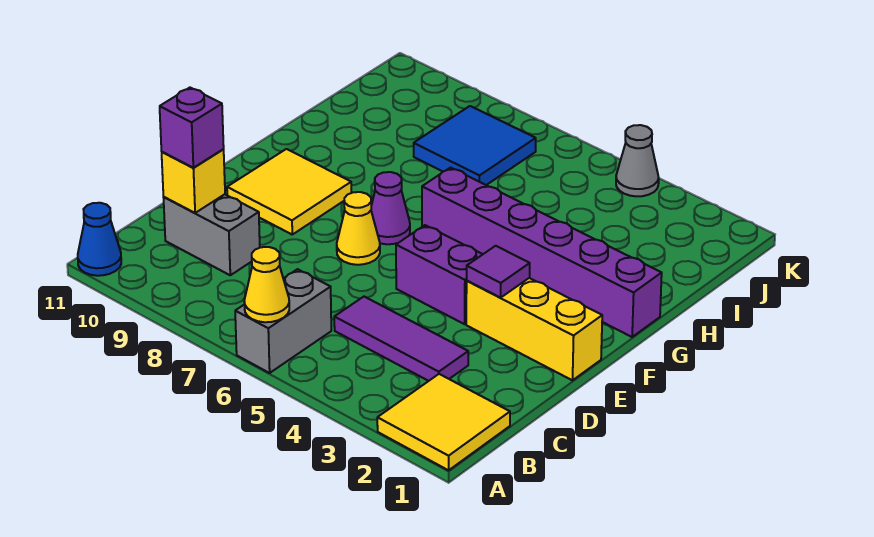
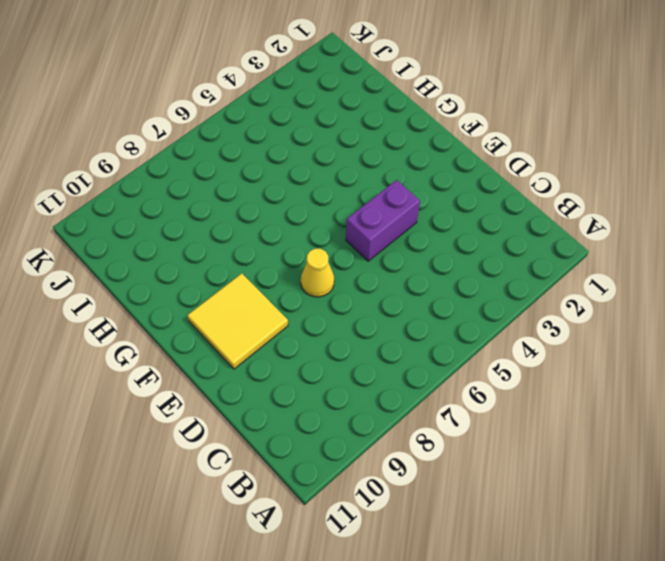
none -> yellow tile A1:B2 level 1
none -> grey brick A6:B6 level 1
none -> blue cone A11 level 1

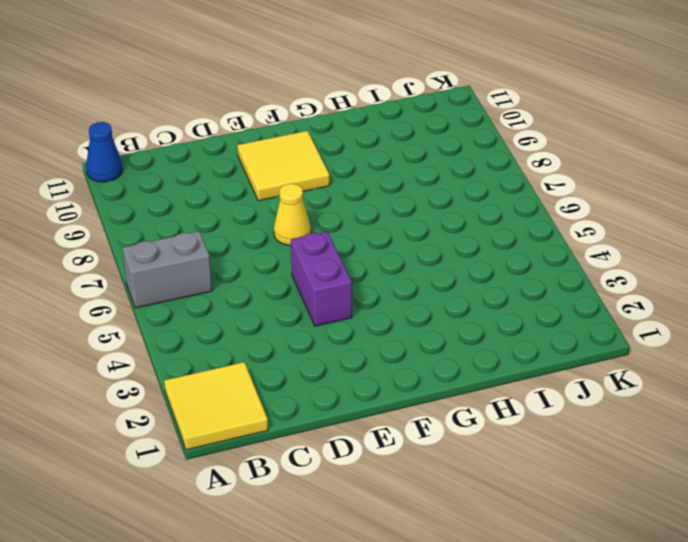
none -> purple tile C3:C5 level 1
none -> grey brick C9:C10 level 1
none -> yellow brick E1:E3 level 1

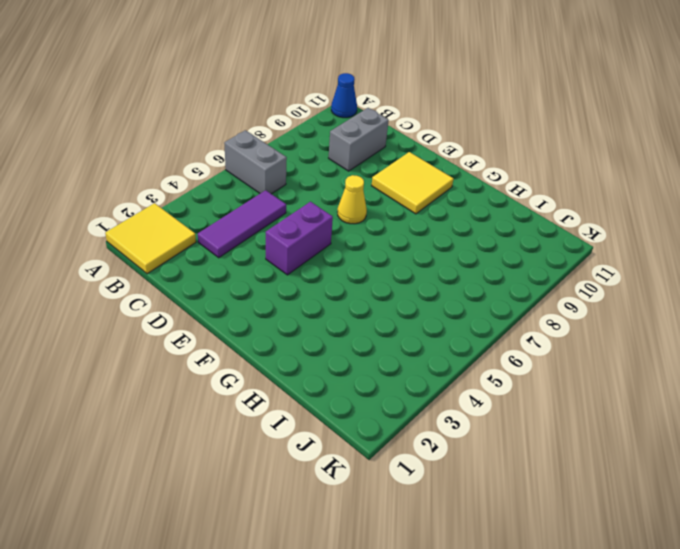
none -> yellow brick E1:E3 level 1
none -> purple cone F7 level 1
none -> purple brick G1:G6 level 1

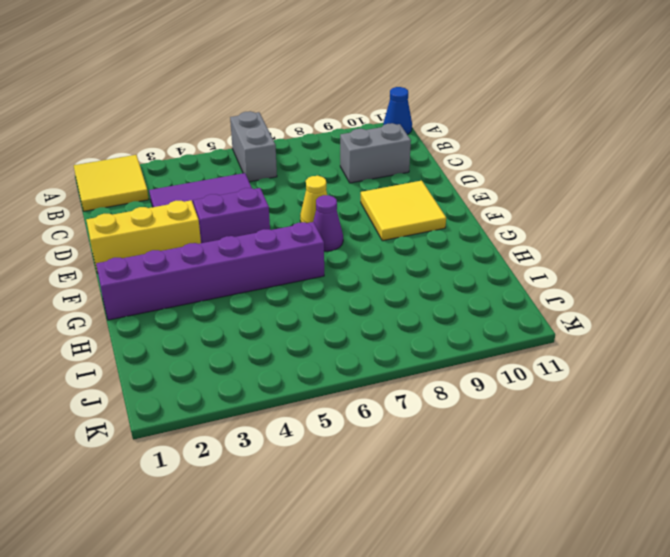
none -> blue tile I7:J8 level 1
none -> grey cone K4 level 1
none -> yellow cone A6 level 2

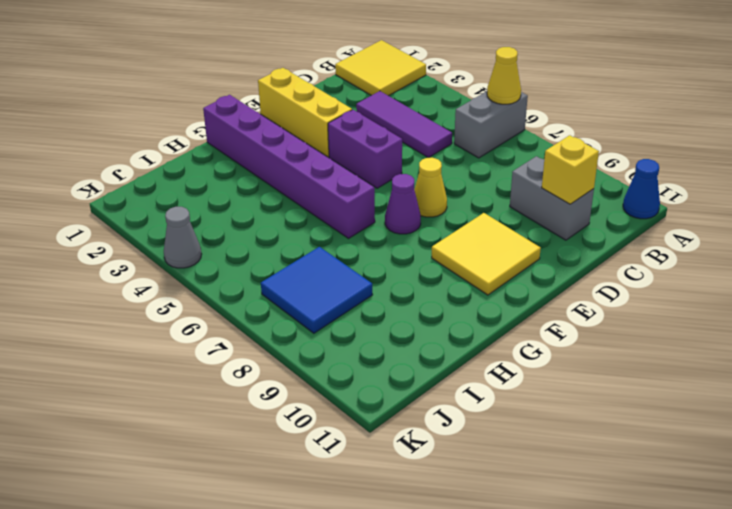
none -> purple tile E3 level 2
none -> purple brick C10 level 3

